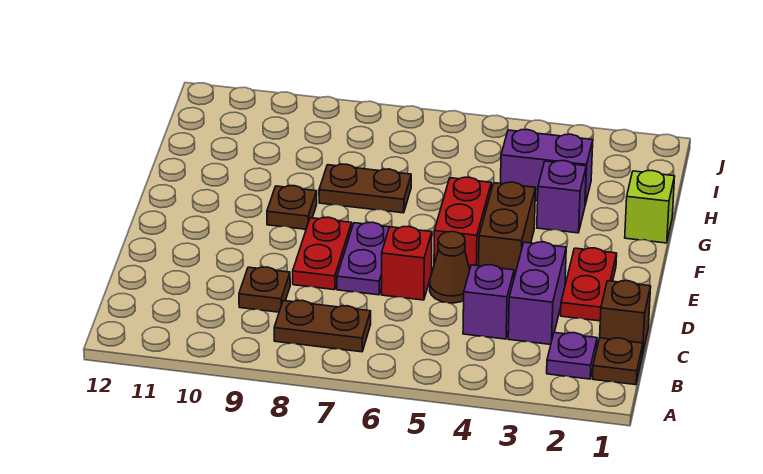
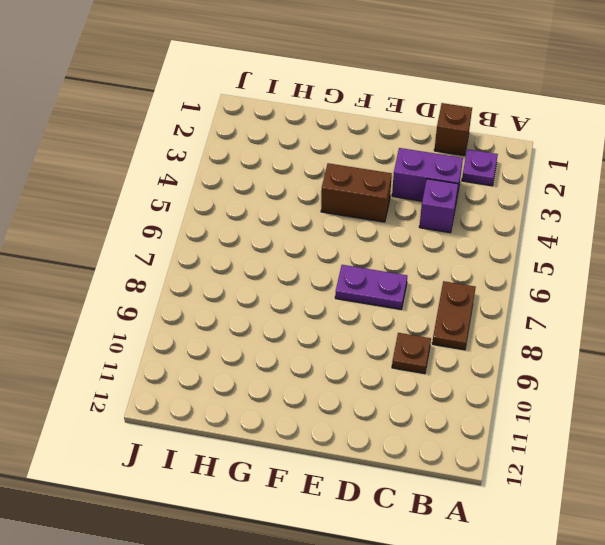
none -> brown plate B1 level 1
none -> red plate D2:E2 level 1
none -> brown cone D5 level 1

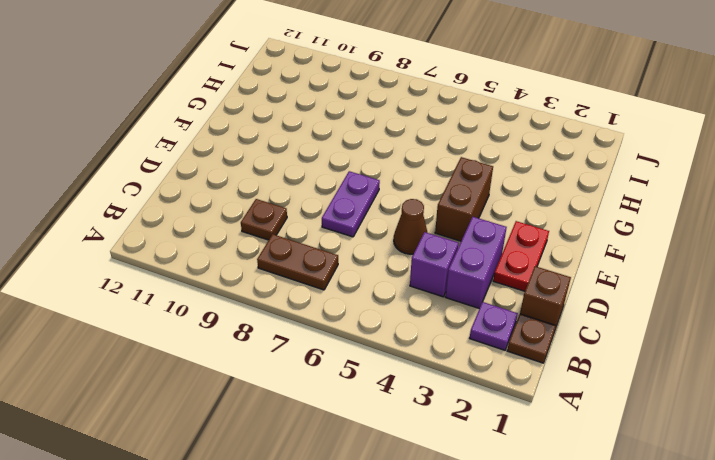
none -> red brick D6 level 1
none -> red plate D8:E8 level 1
none -> red brick E5:F5 level 1

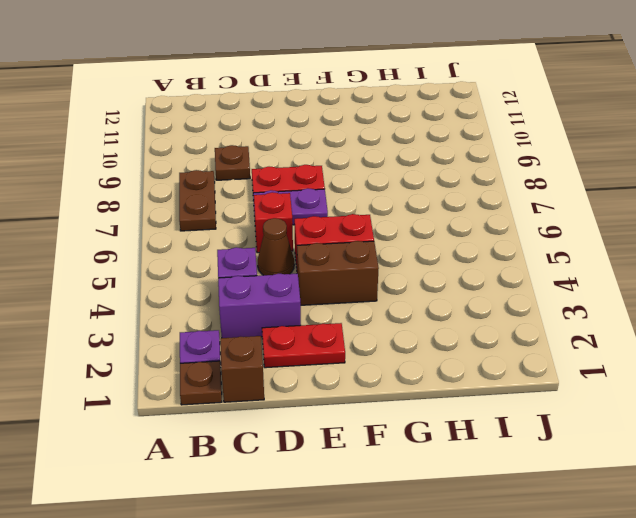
none -> brown plate F9 level 1
none -> lime brick G1 level 1
none -> purple brick G3 level 1

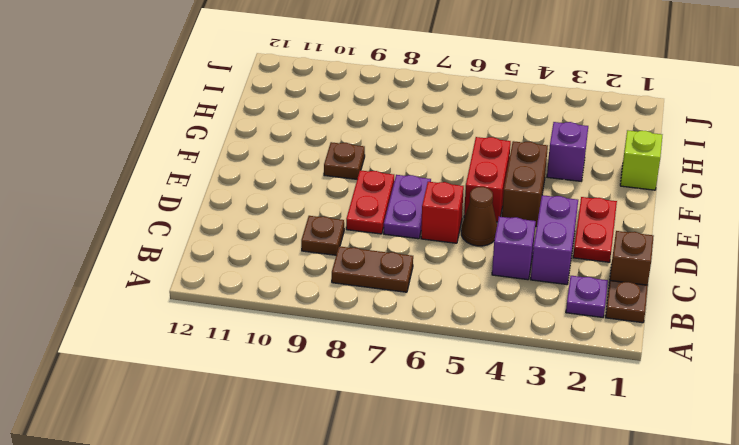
none -> brown plate G7:G8 level 1
none -> purple brick H3:H4 level 1

